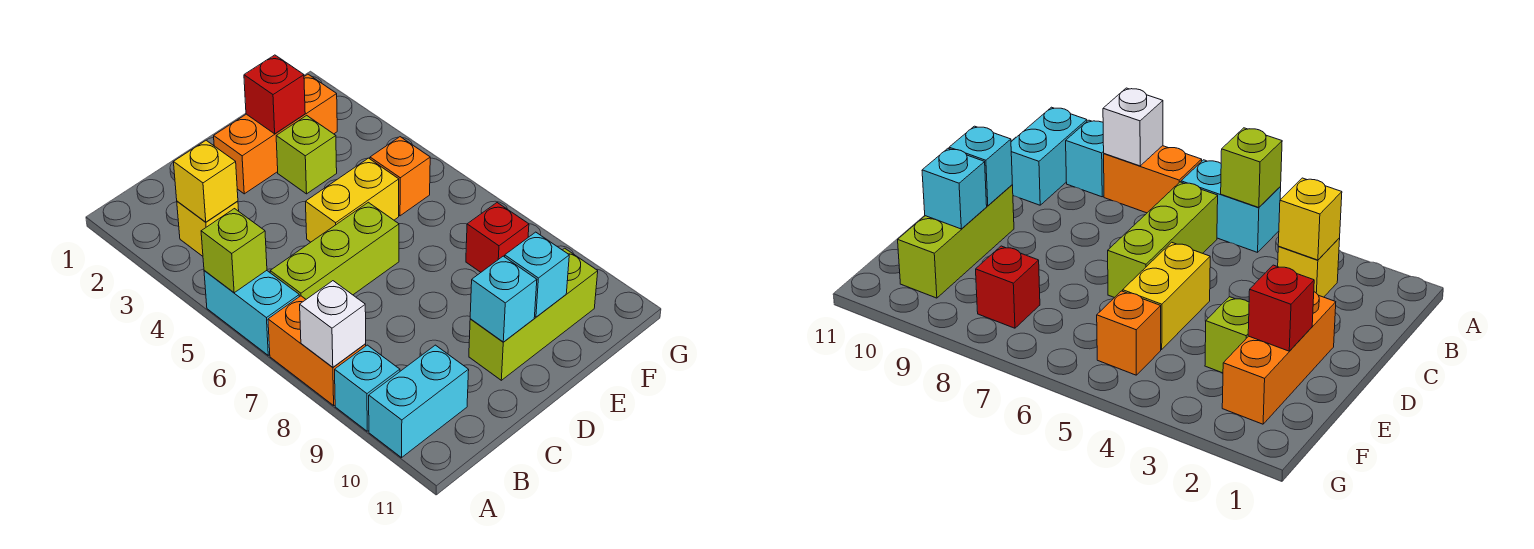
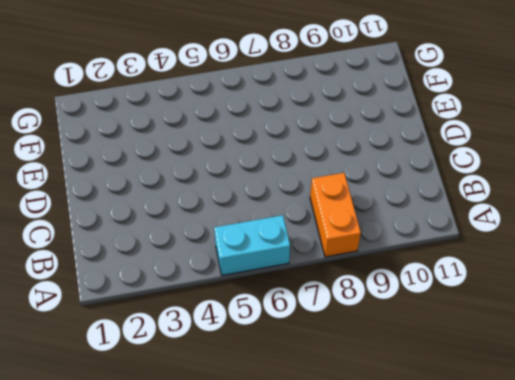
orange brick A8:B8 level 1 -> orange brick A7:A8 level 1
none -> cyan brick A9 level 1
none -> cyan brick A10:B10 level 1
none -> yellow brick B3 level 1

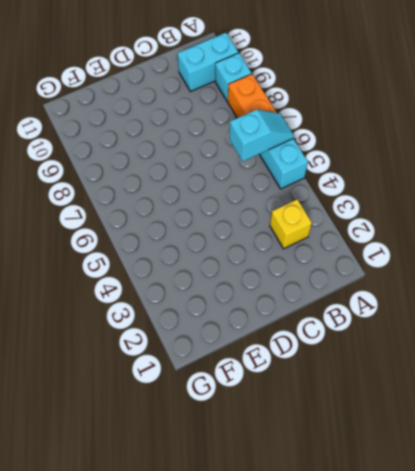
cyan slope A6:B6 level 2 top B -> none
none -> lime brick B6:D6 level 1
none -> orange brick D2:F2 level 1
none -> yellow brick D5:E5 level 1

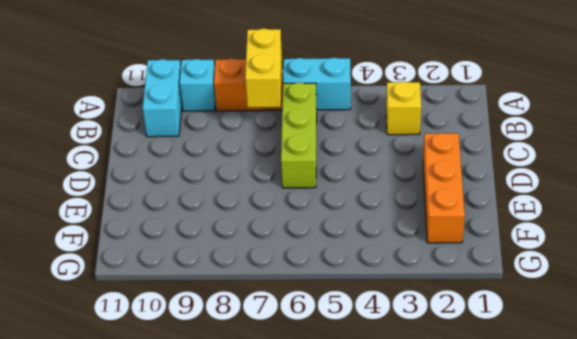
yellow brick A7:B7 level 2 -> yellow brick D5:E5 level 1
none -> lime brick D10:F10 level 1
none -> lime brick E3 level 1
none -> orange brick F5 level 1

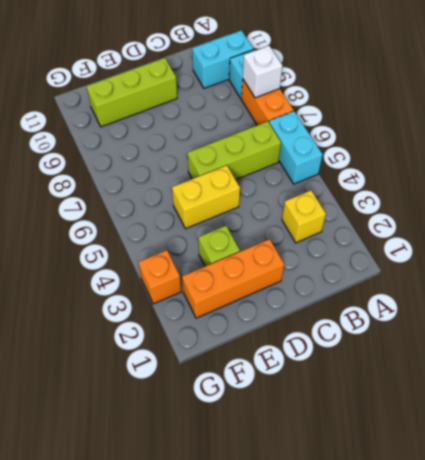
orange brick G3 level 1 -> orange brick F5 level 1
none -> red brick F8 level 1
none -> lime brick A5 level 2
none -> yellow brick B3 level 2

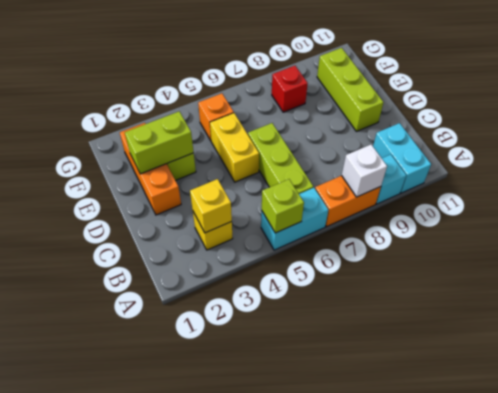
lime brick E2:E3 level 2 -> red brick E2 level 2
none -> cyan brick D10 level 2
none -> cyan brick E10 level 2

